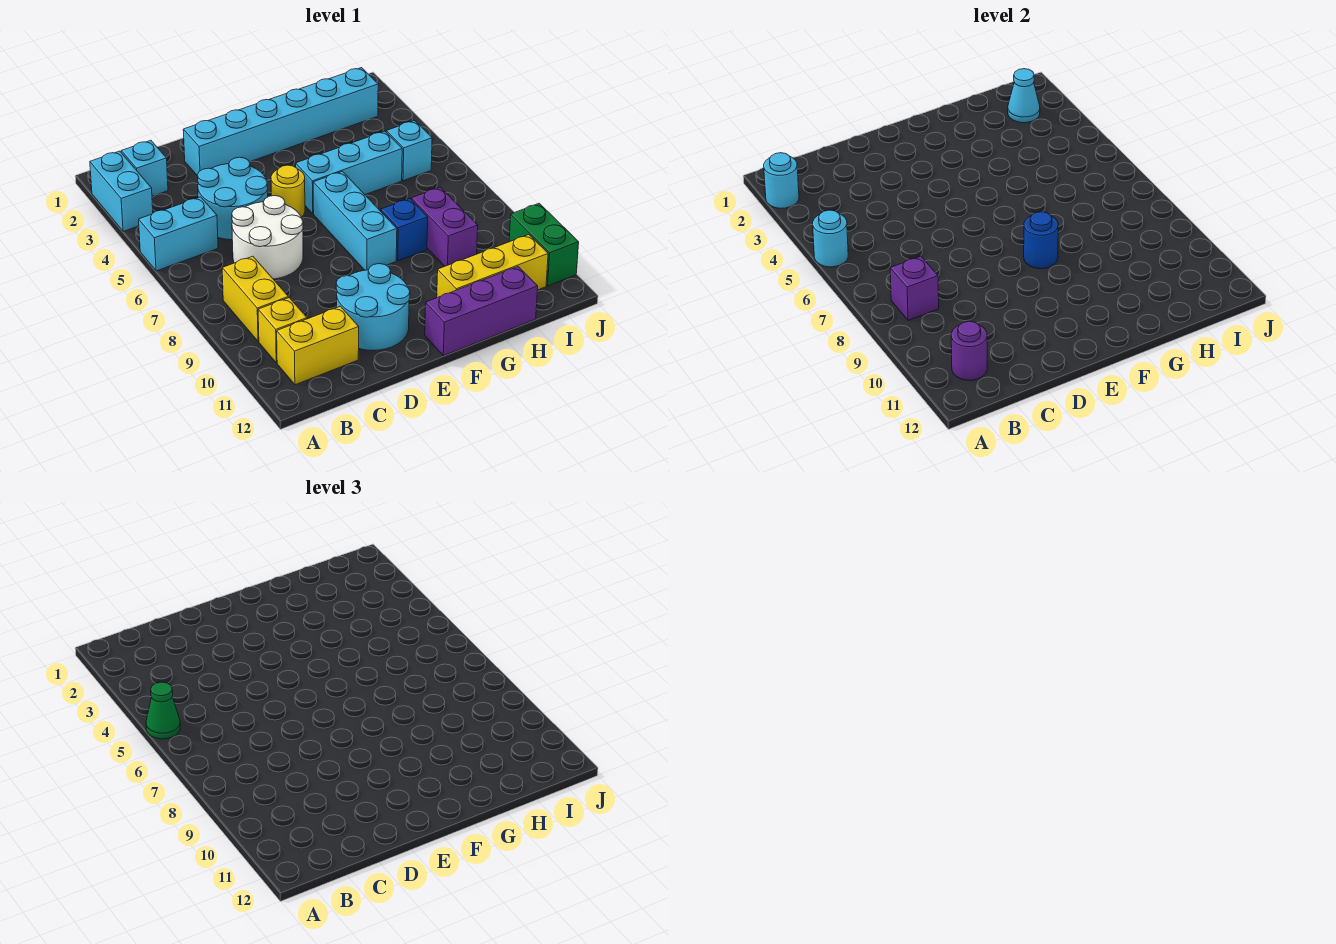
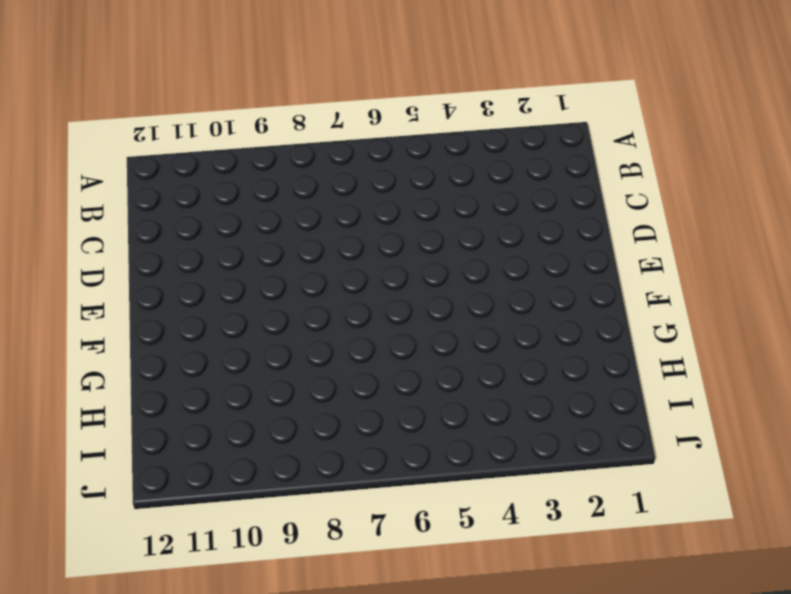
none -> cyan brick A2:A3 level 1
none -> cyan brick A5:B5 level 1
none -> cyan brick B2 level 1

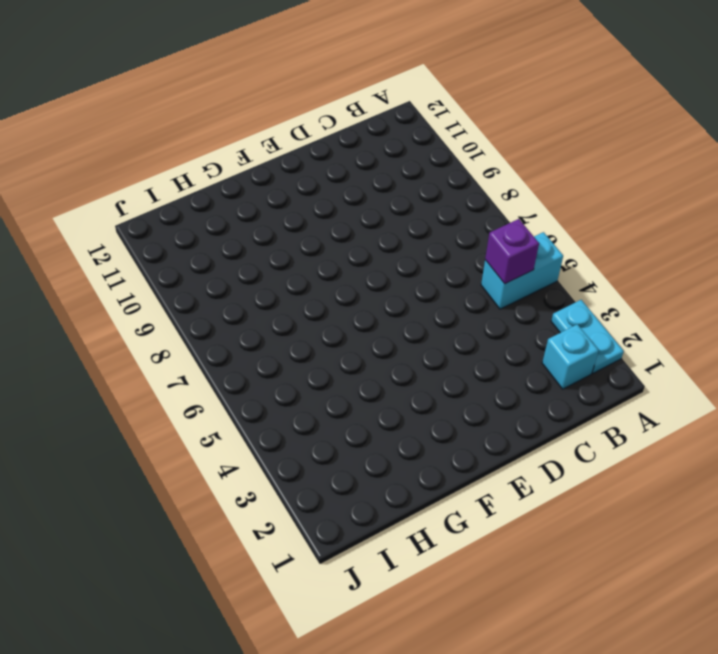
cyan plate A2:A3 level 1 -> cyan brick A2:A3 level 1
purple brick B5 level 2 -> purple brick B8 level 2
none -> yellow brick B8:B9 level 1
none -> yellow brick B10 level 1
none -> yellow brick B11:C11 level 1

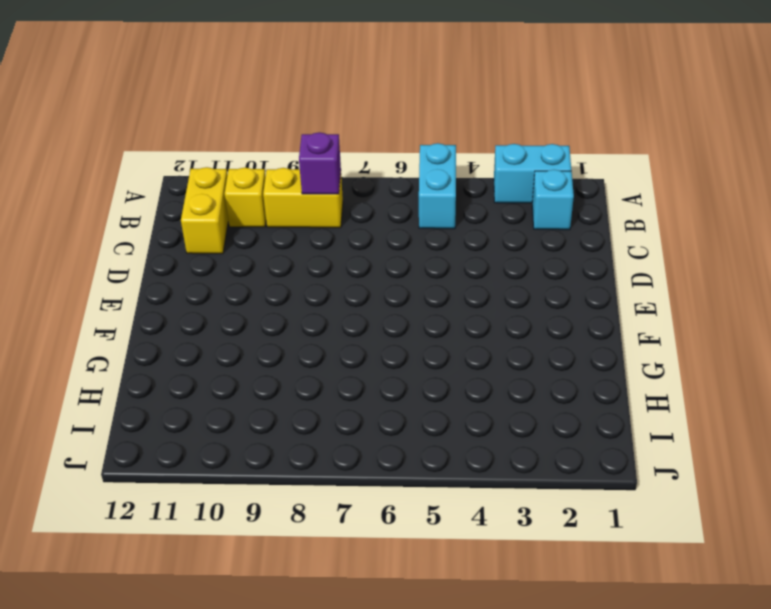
none -> cyan round brick C4:D5 level 1
none -> white round brick C6:D7 level 1
none -> cyan brick D2:I2 level 1

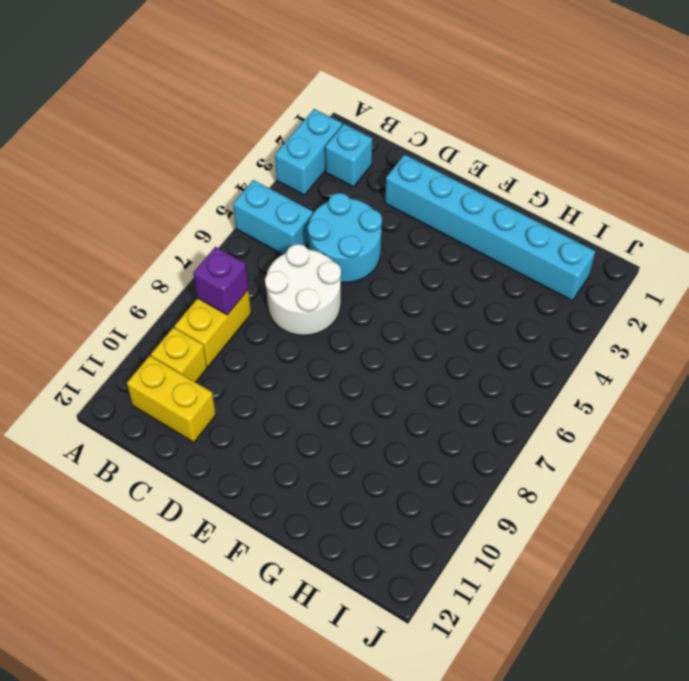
none -> cyan round brick D10:E11 level 1
none -> yellow round brick E5 level 1
none -> cyan brick F5:H5 level 1

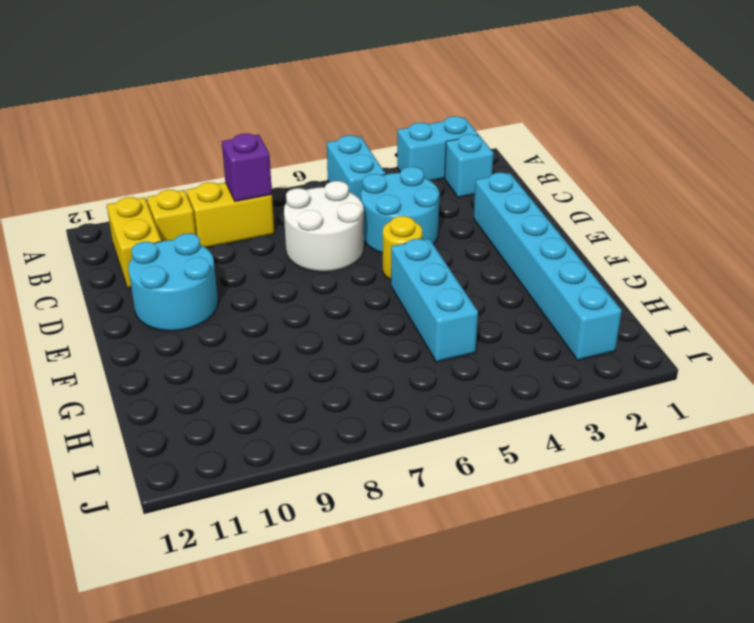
none -> cyan brick F6:F8 level 1
none -> purple brick F12:H12 level 1
none -> blue brick G8 level 1

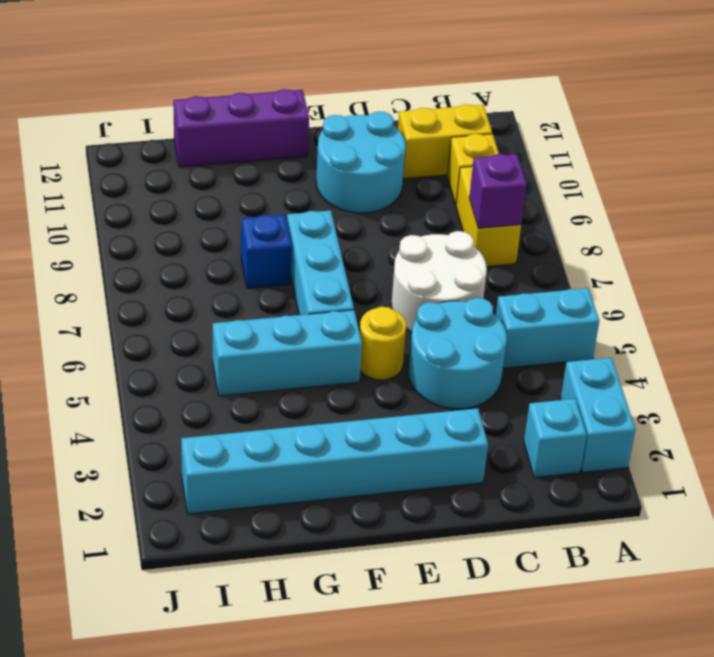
none -> yellow brick G11:I11 level 1
none -> purple brick H8:H9 level 1
none -> cyan brick I5 level 1

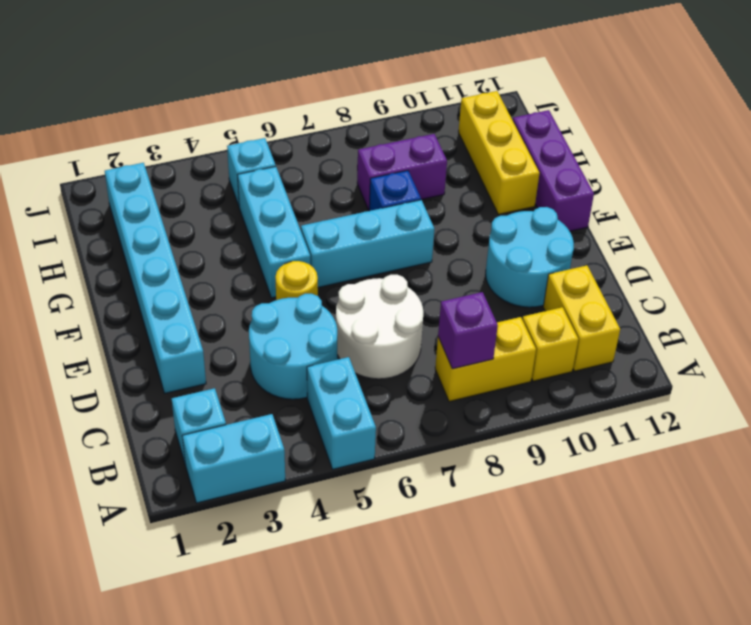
none -> green brick J10:J11 level 1
none -> cyan round brick A2 level 2
none -> cyan round brick A5 level 2

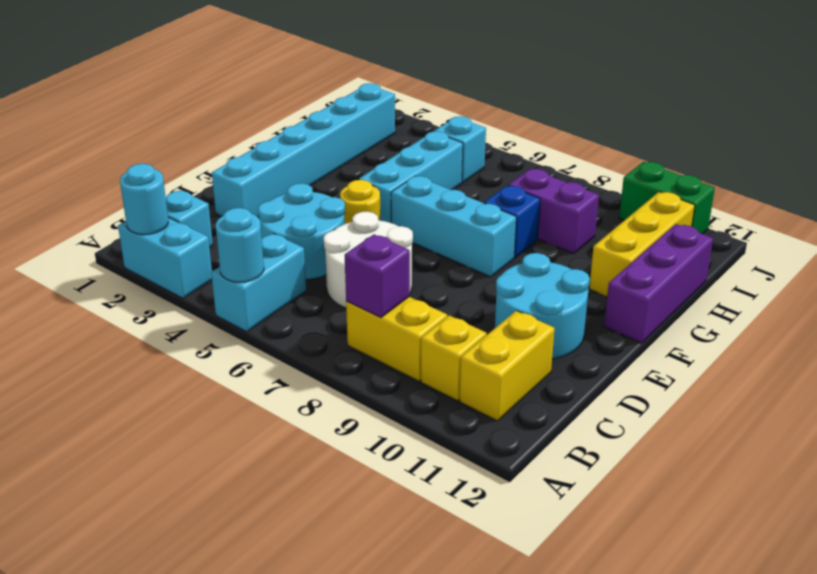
none -> purple round brick B11 level 2
none -> blue round brick F8 level 2
none -> cyan cone I2 level 2

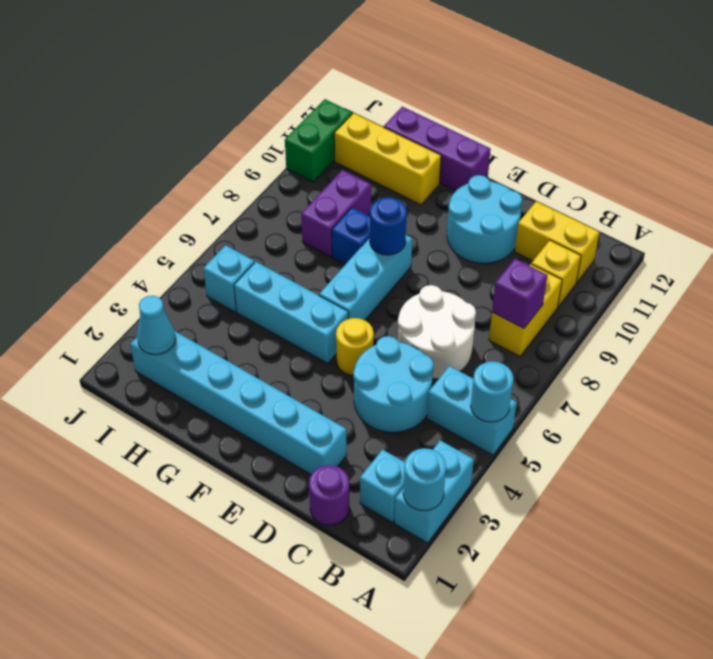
purple round brick C1 level 1 -> purple round brick B11 level 2
none -> green cone A5 level 3

